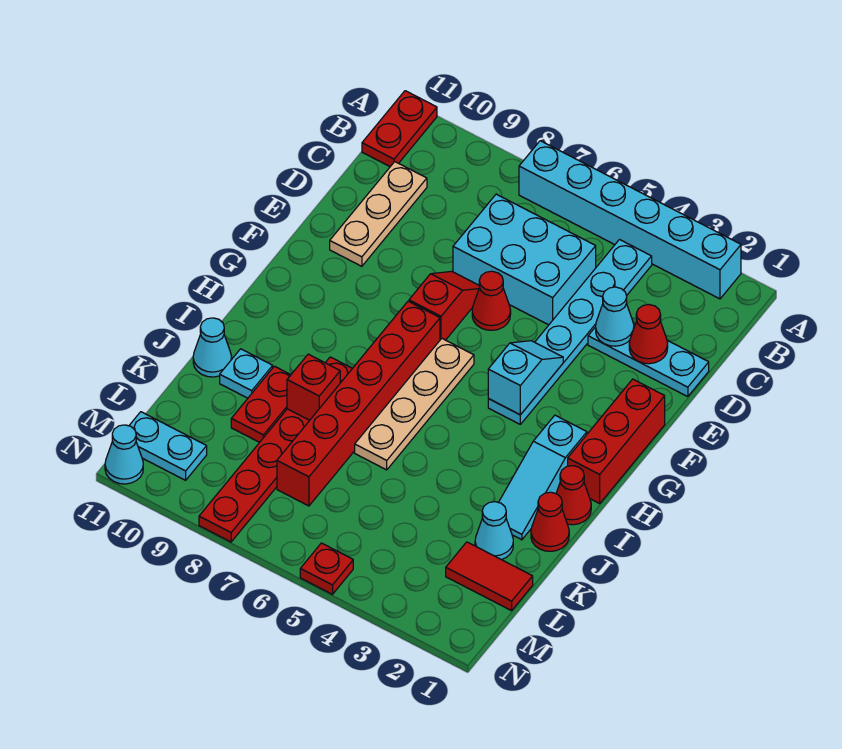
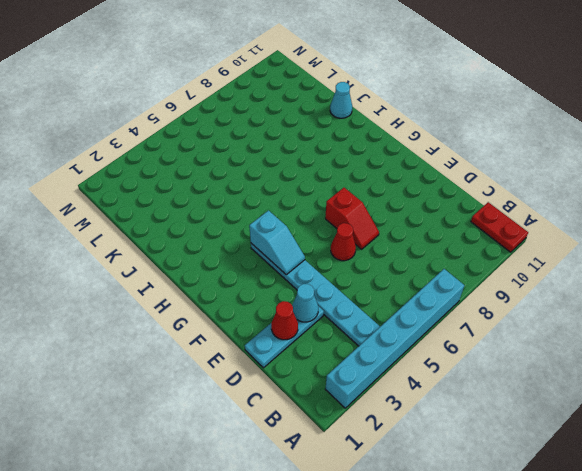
none -> cyan brick C5:D7 level 1
none -> tan plate C10:E10 level 1
none -> red brick F1:H1 level 1

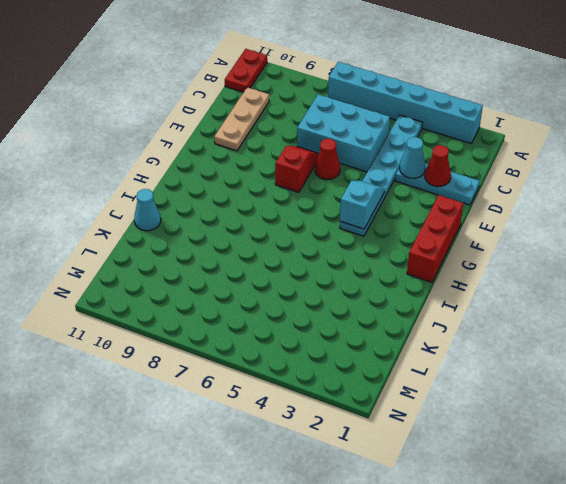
none -> tan plate G6:J6 level 1
none -> red brick G7:L7 level 1
none -> cyan slope H2:J2 level 1 top H

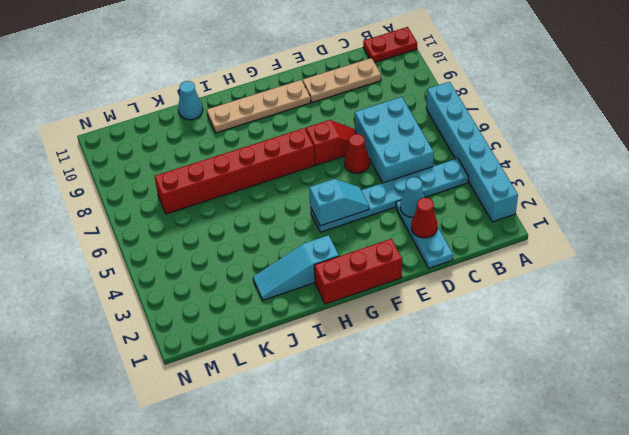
tan plate F10:I10 level 1 -> tan plate G6:J6 level 1
none -> red cone I1 level 1
none -> red plate I8:N8 level 1
none -> red cone J1 level 1

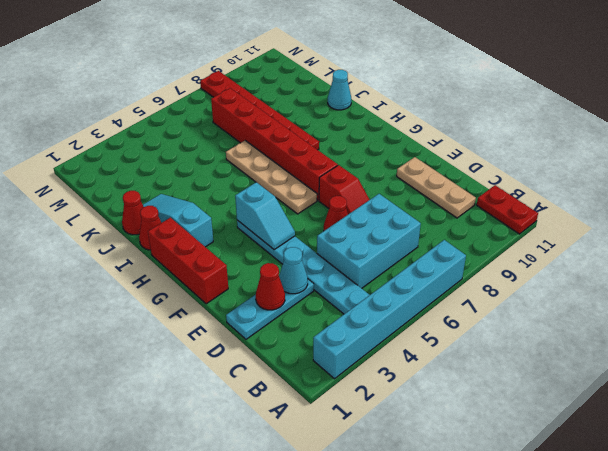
none -> red plate J9:K9 level 1
none -> cyan plate J10 level 1
none -> cyan cone K2 level 1

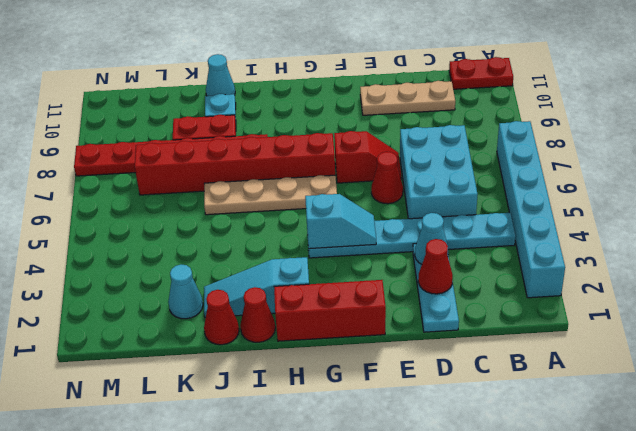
none -> red tile L1:L2 level 1
none -> cyan plate M10:M11 level 1
none -> red plate N5 level 1

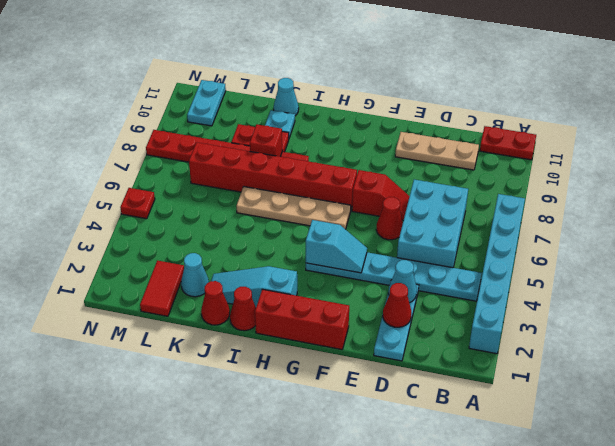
none -> cyan cone N11 level 1

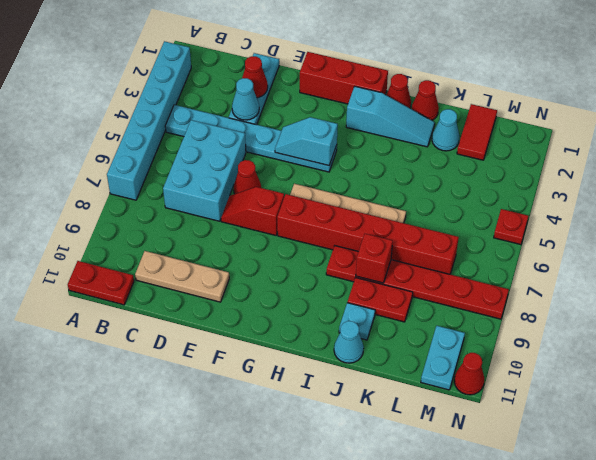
red cone N11 level 1 -> cyan cone N11 level 1

